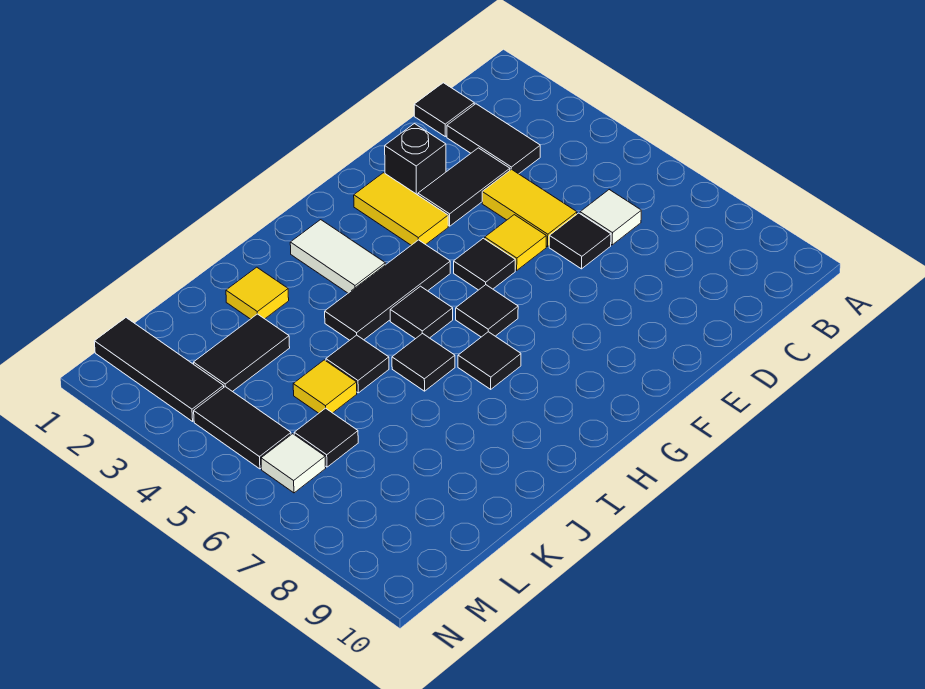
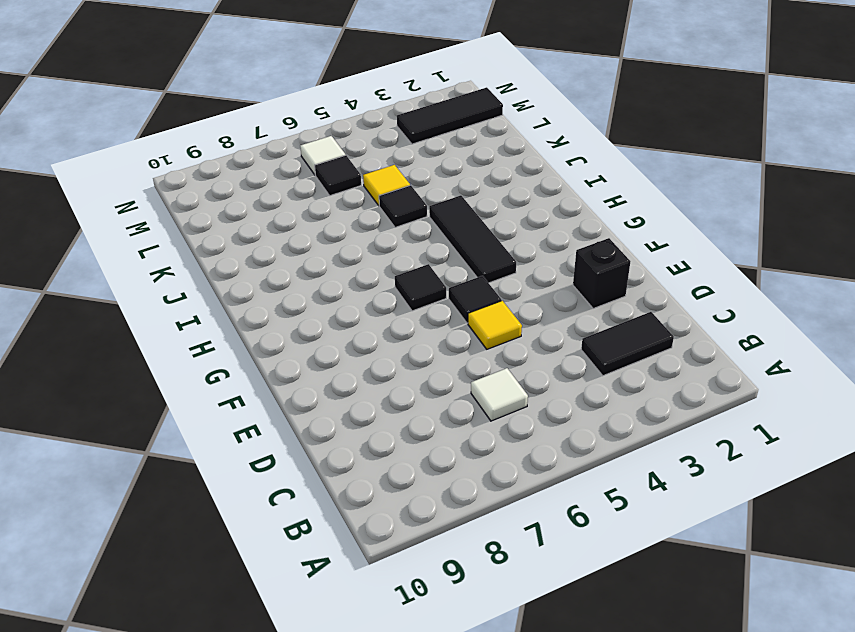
none -> black tile C1 level 1
none -> black tile D3:E3 level 1
none -> yellow tile D4:D5 level 1

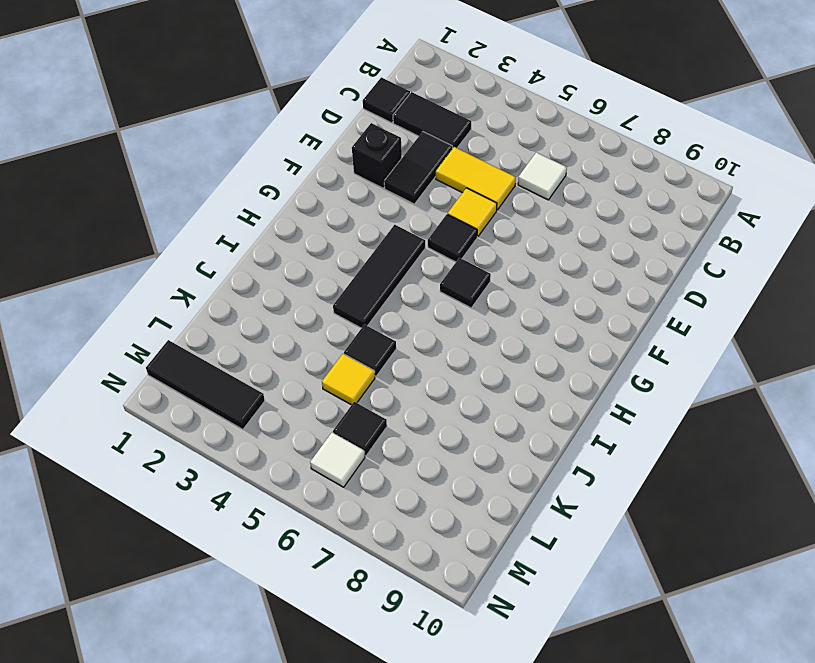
none -> black tile D6 level 1
none -> yellow tile F2:F3 level 1
none -> white tile H2:H3 level 1

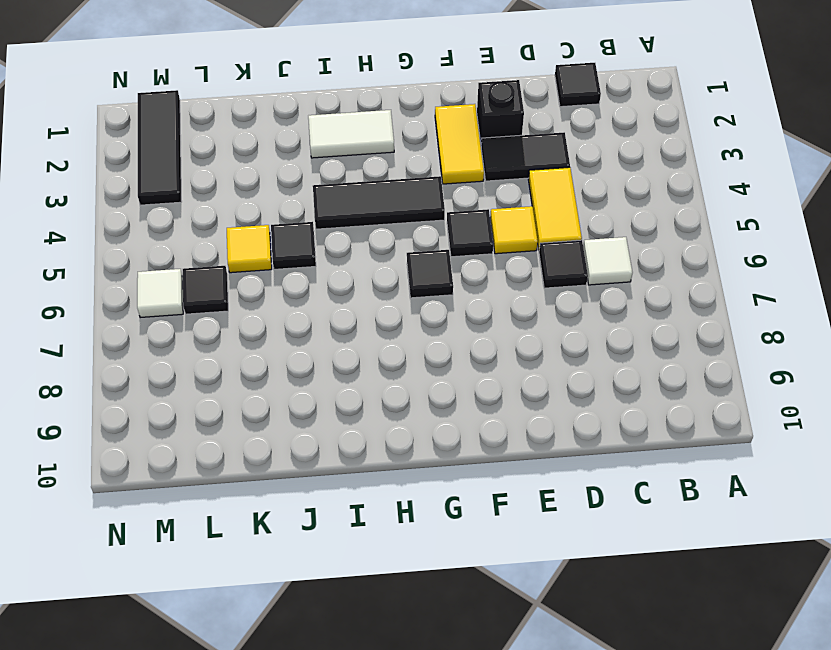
white tile H2:I2 level 1 -> white tile H2:H3 level 1
none -> black tile C2:C3 level 1
none -> black tile H5 level 1
none -> black tile H7 level 1

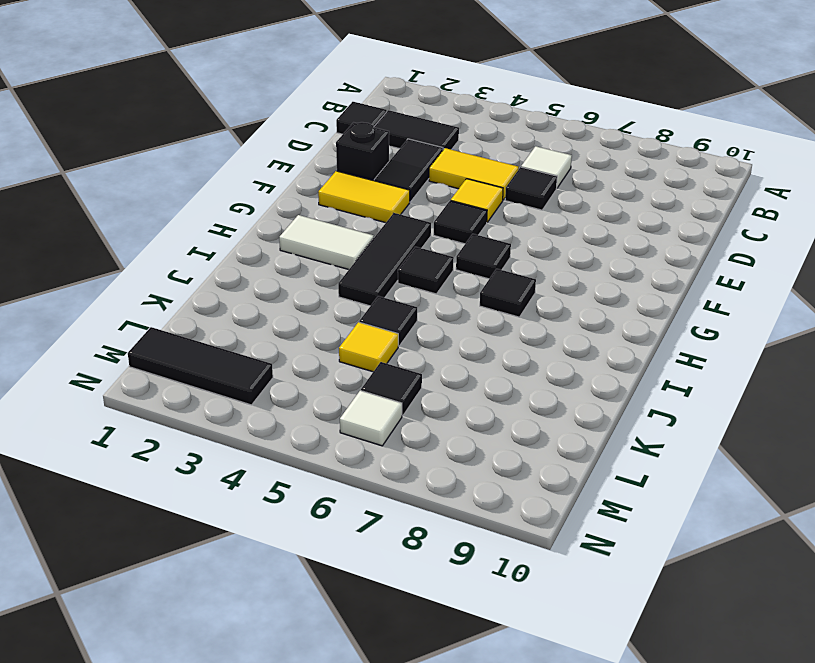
none -> black tile I6 level 1
none -> yellow tile J2 level 1
none -> black tile K3:L3 level 1

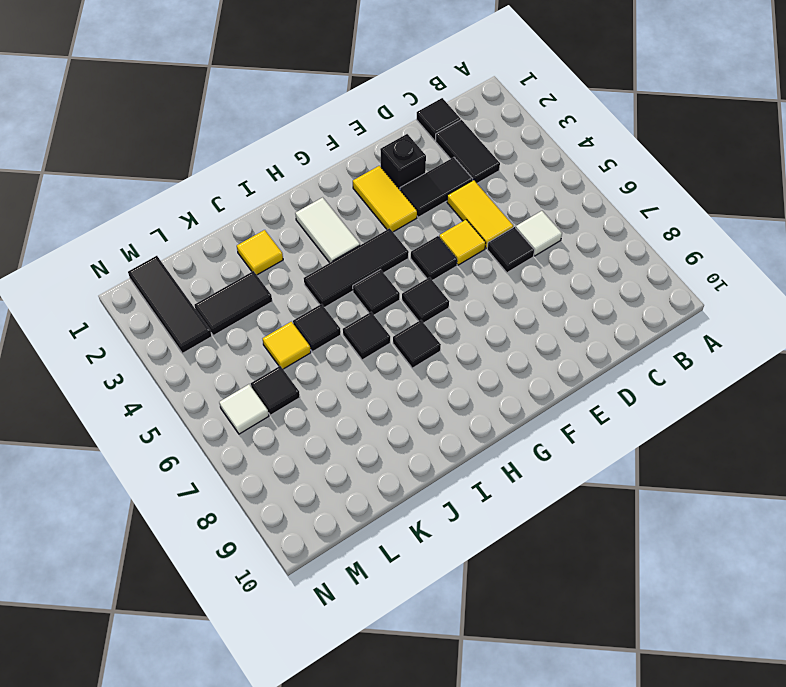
none -> black tile M4:M5 level 1

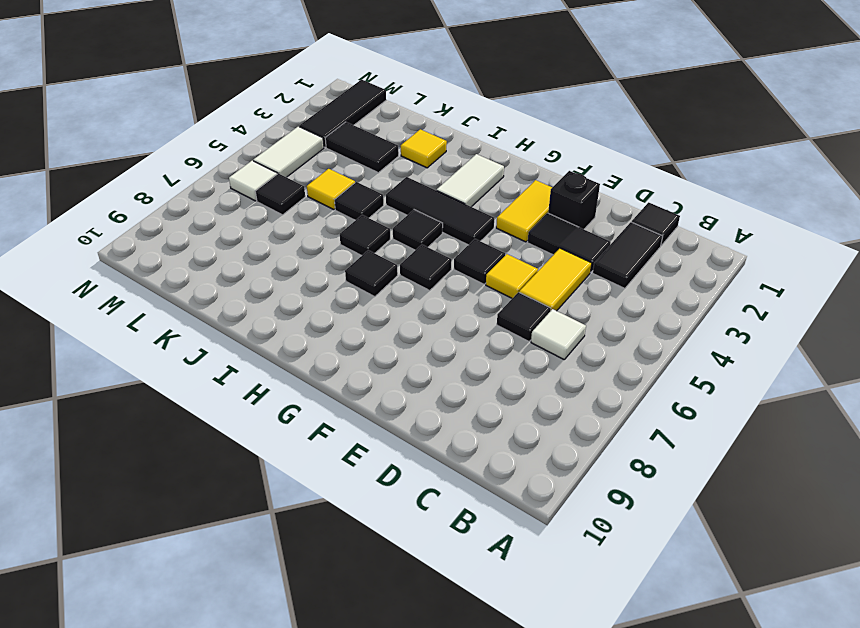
white tile M4:M5 level 1 -> black tile M4:M5 level 1

